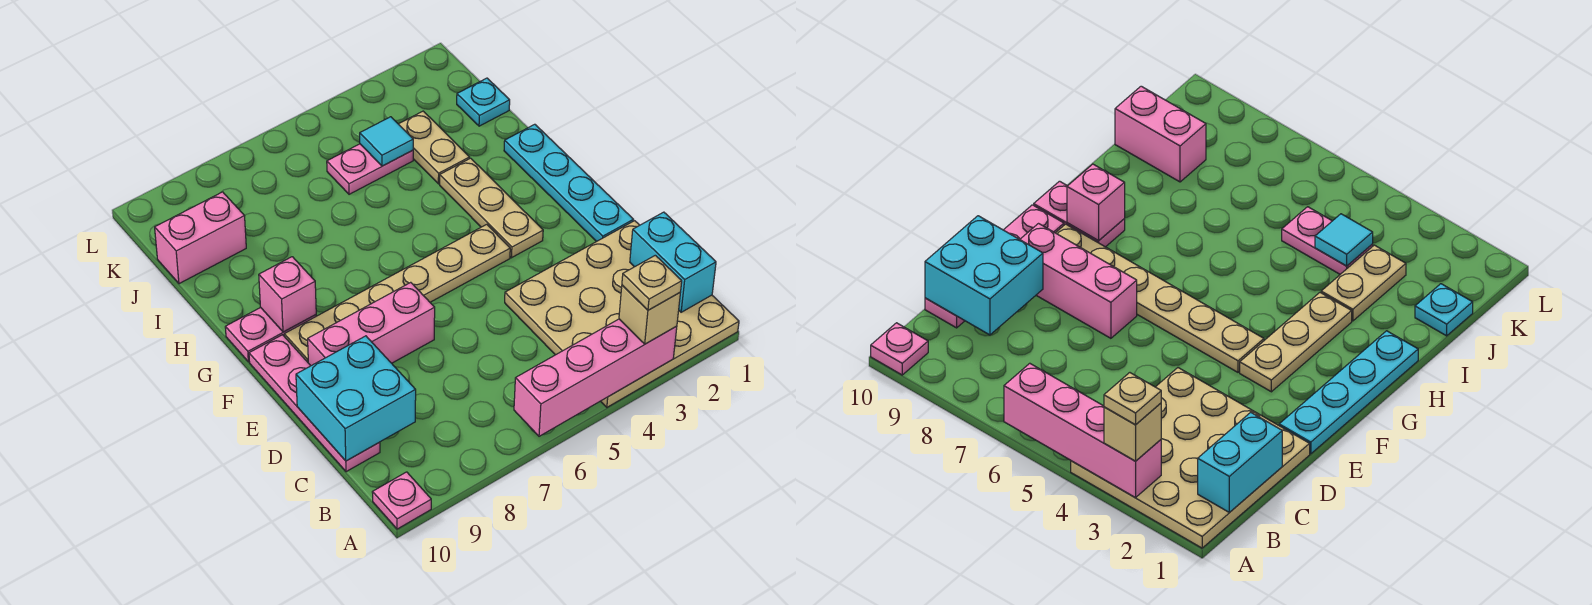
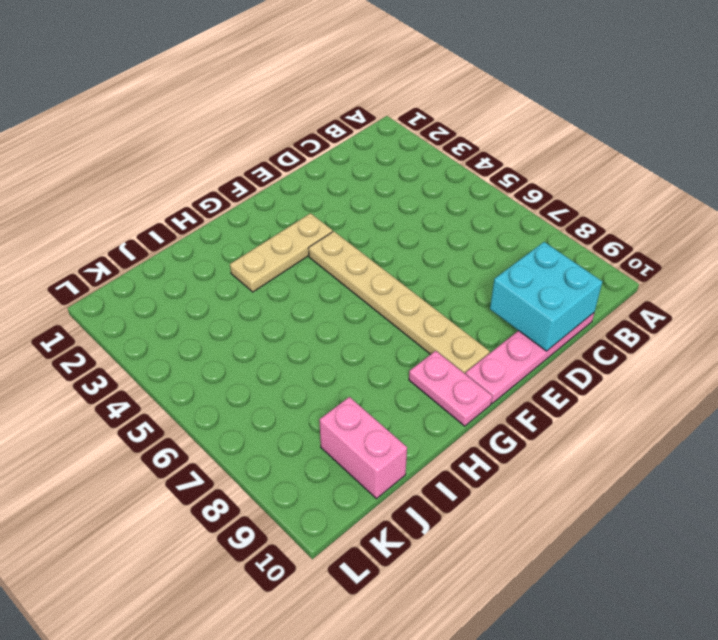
none -> tan plate A1:D4 level 1
none -> pink plate A10 level 1
none -> cyan plate E1:H1 level 1

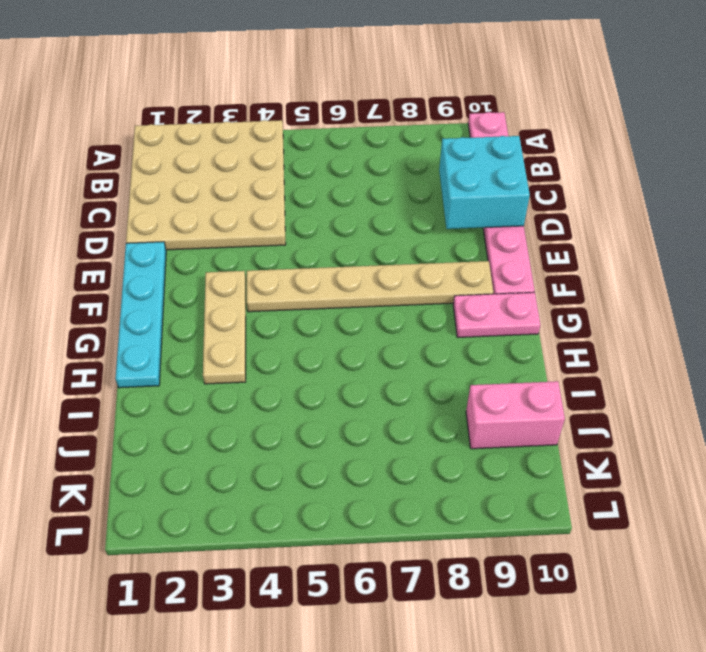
none -> pink brick E7:E9 level 1
none -> tan plate I3:J3 level 1
none -> cyan plate J1 level 1

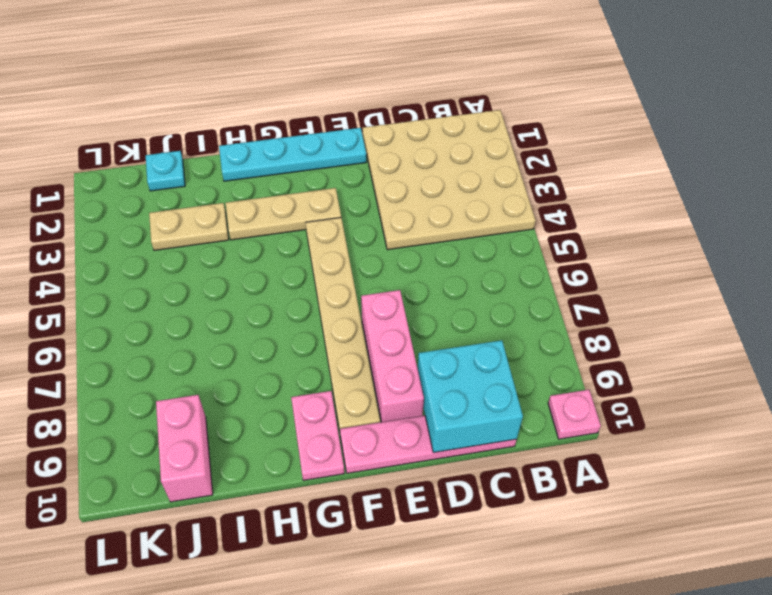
none -> pink plate J4:J5 level 1
none -> pink brick A3:A6 level 2
none -> cyan brick B1:C1 level 2

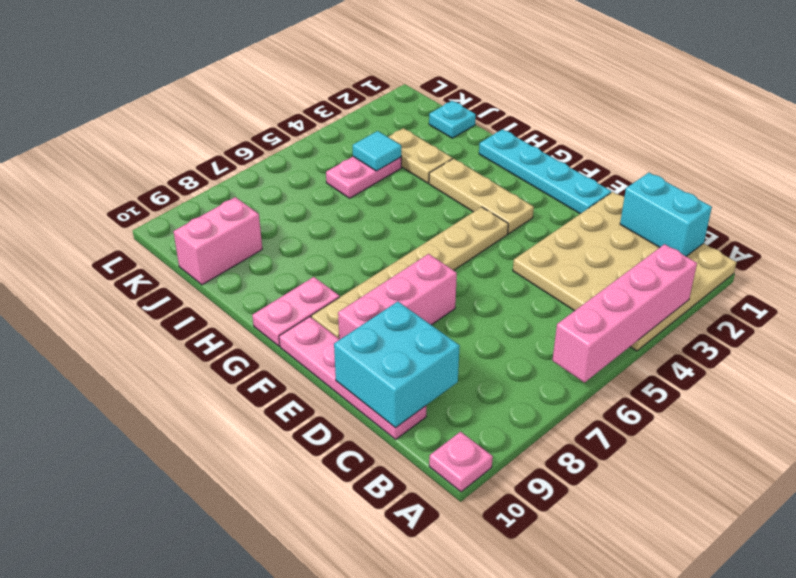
none -> pink brick G9 level 2
none -> tan brick A3 level 3
none -> tan plate A3 level 4

